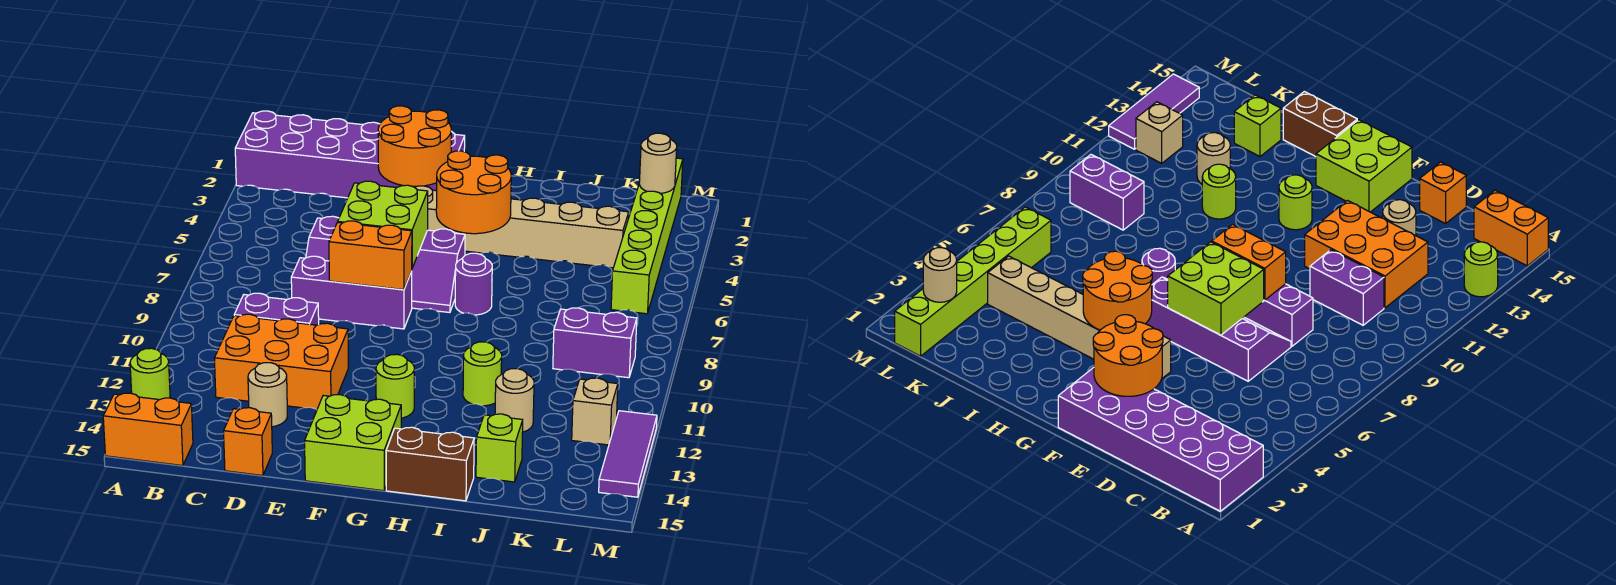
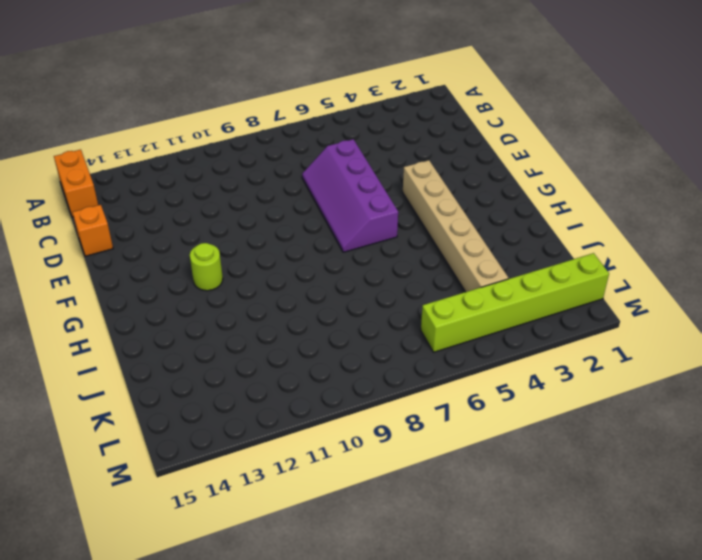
none -> purple brick A1:F2 level 1
none -> lime round brick A13 level 1
none -> purple brick C10:D10 level 1

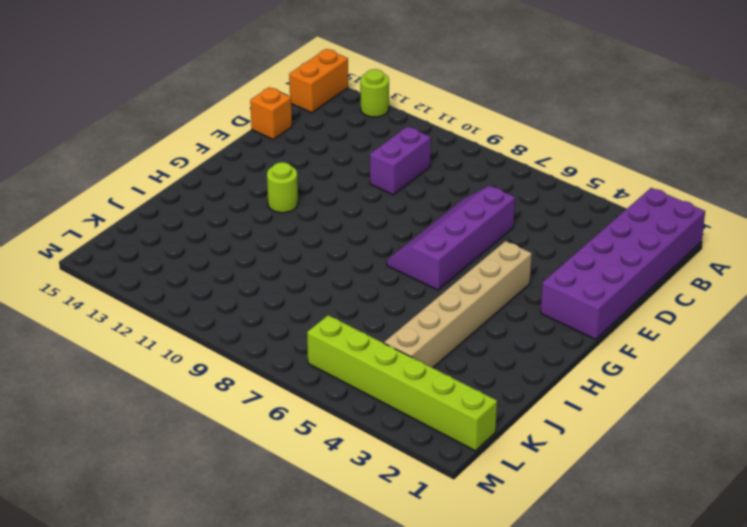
none -> orange brick C11:E12 level 1
none -> purple brick D8:F8 level 1
none -> tan round brick D13 level 1

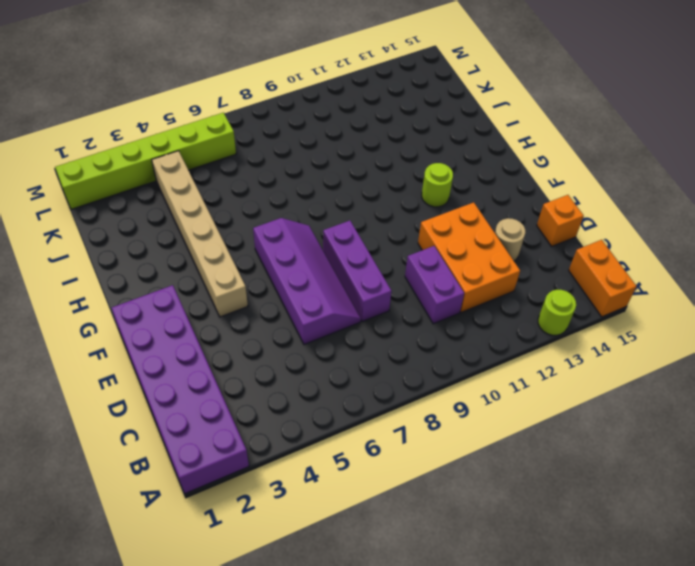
none -> lime brick F14:G15 level 1
none -> purple round brick H7 level 1
none -> brown brick H15:I15 level 1

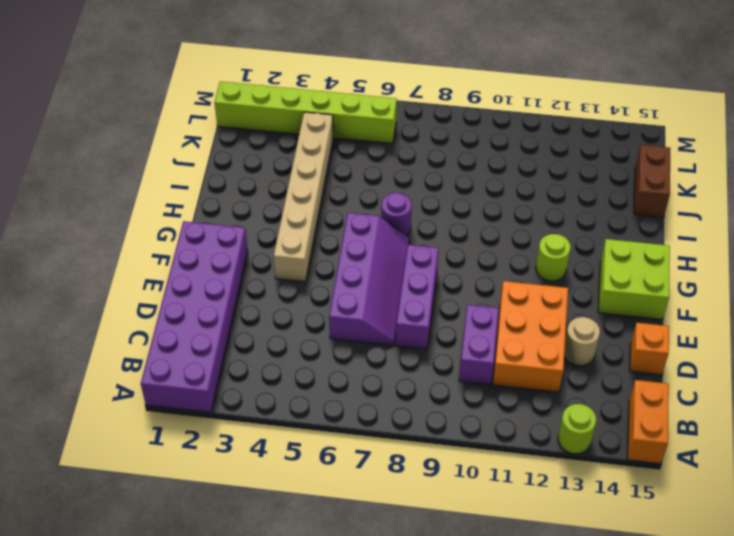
brown brick J15:K15 level 1 -> brown brick H15:I15 level 1
none -> lime round brick I11 level 1
none -> tan round brick J12 level 1
none -> lime brick J14 level 1

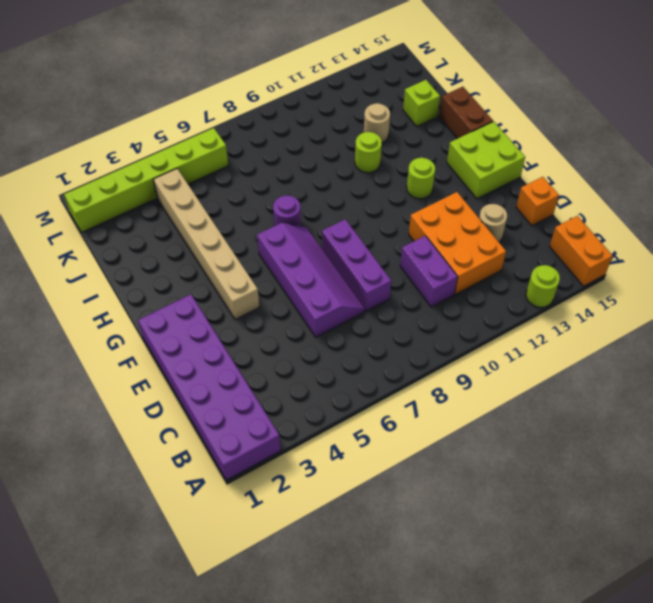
none -> purple brick K9:L9 level 1
none -> tan brick L12 level 1
none -> purple tile M12:M14 level 1

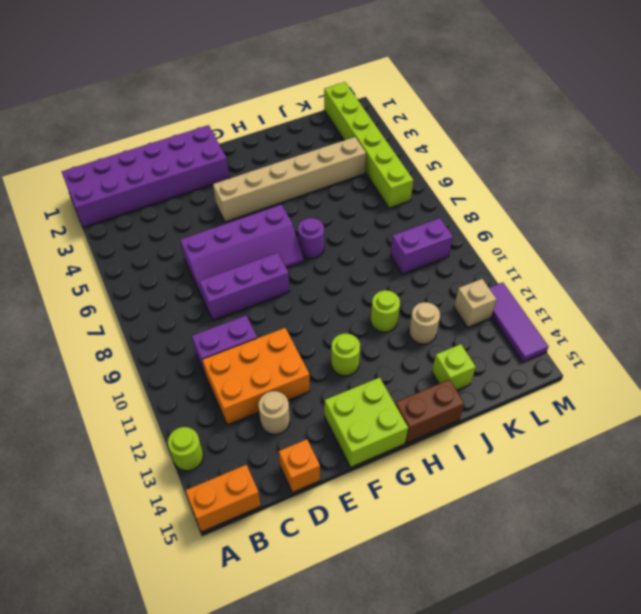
none -> orange round brick E2:F3 level 2
none -> lime brick E6:F7 level 2
none -> orange brick E8:F8 level 2

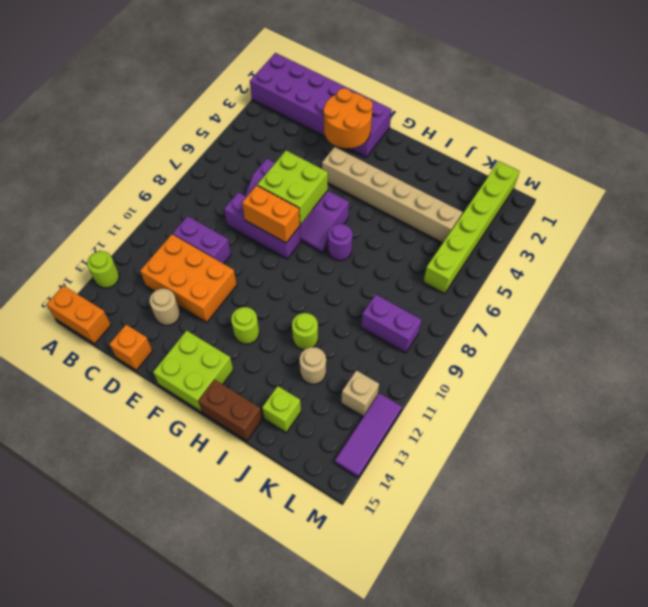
none -> orange round brick G4:H5 level 2
none -> tan round brick L2 level 2

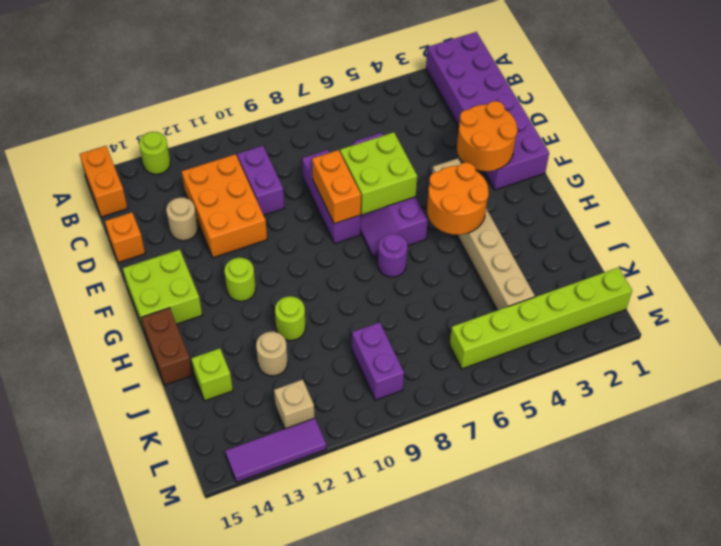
none -> tan round brick L2 level 2

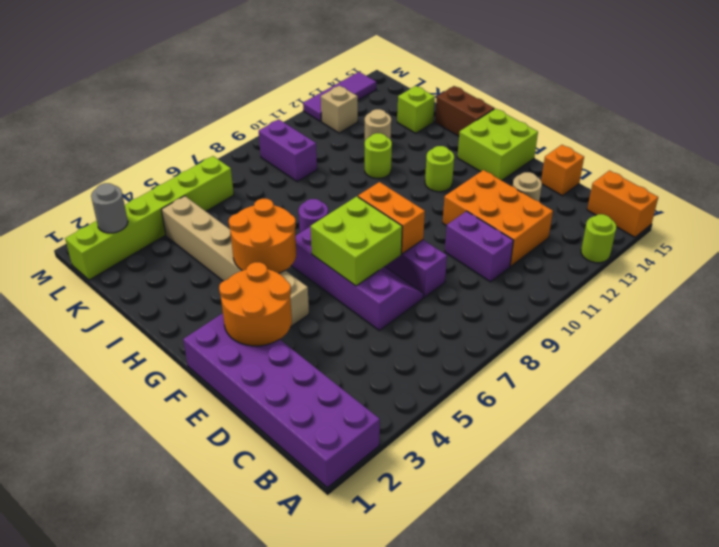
grey round brick L2 level 2 -> tan round brick L2 level 2

